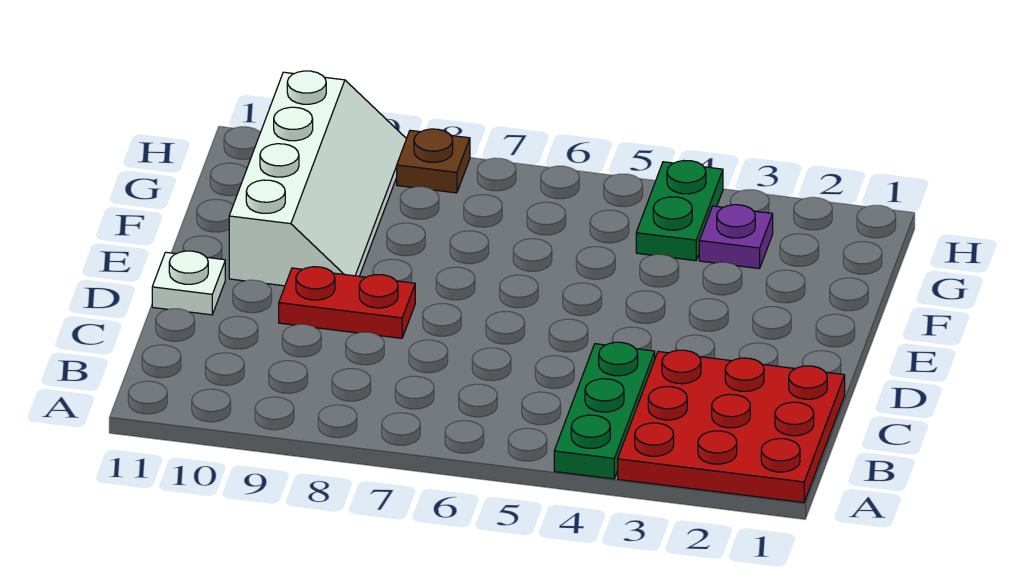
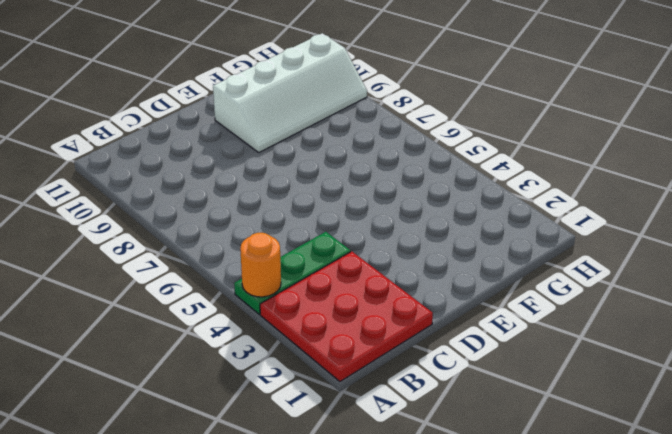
orange round brick A4 level 2 -> none
none -> red plate D8:D9 level 1
none -> white plate D11 level 1

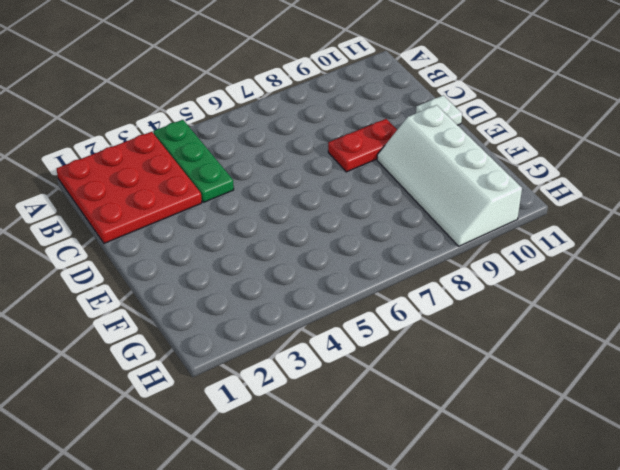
none -> purple plate G3 level 1
none -> green plate G4:H4 level 1

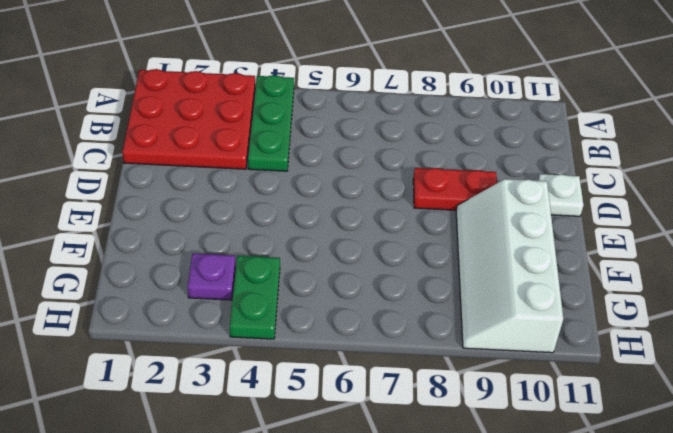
none -> brown plate H8 level 1

